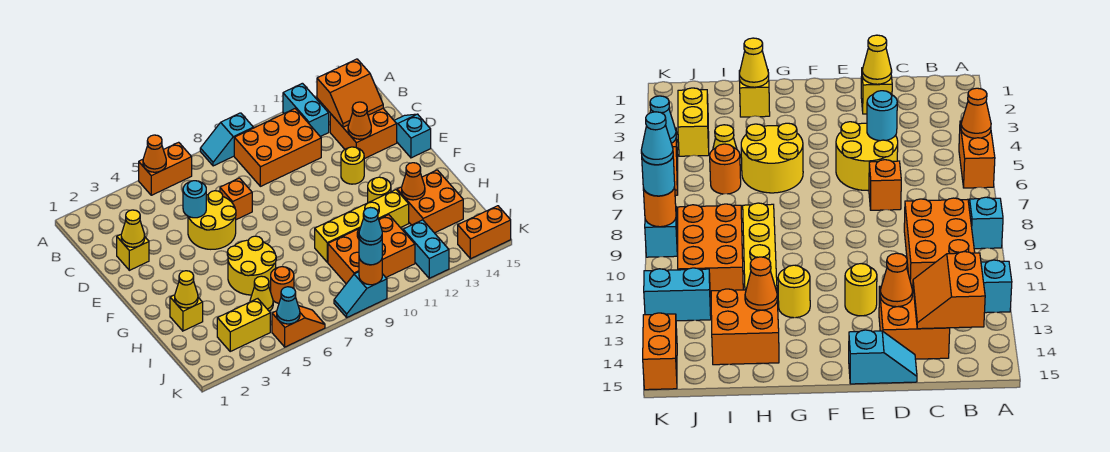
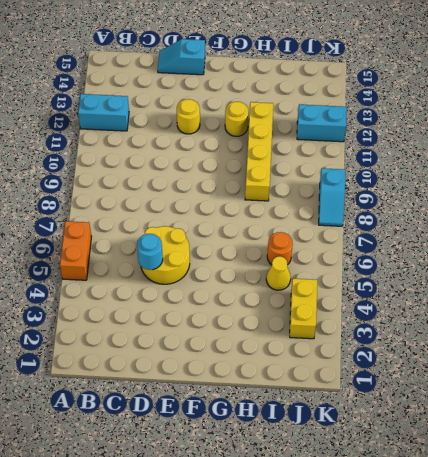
none -> cyan slope A8:A9 level 1 top 9
none -> orange brick B9:C11 level 1
none -> orange brick C13:D14 level 1
none -> yellow brick D2 level 1

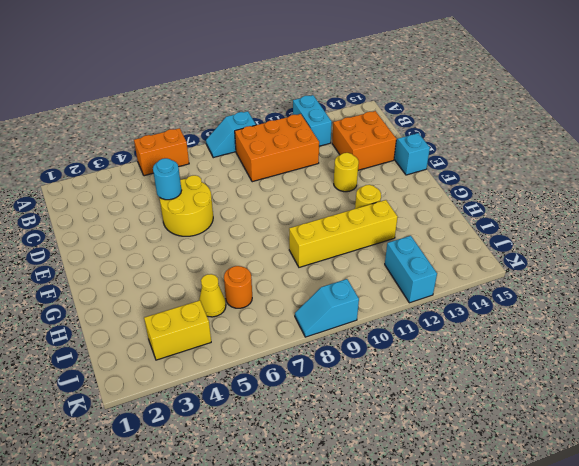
none -> yellow brick D2 level 1
none -> orange brick D7 level 1
none -> yellow round brick G5:H6 level 1
none -> yellow brick H2 level 1

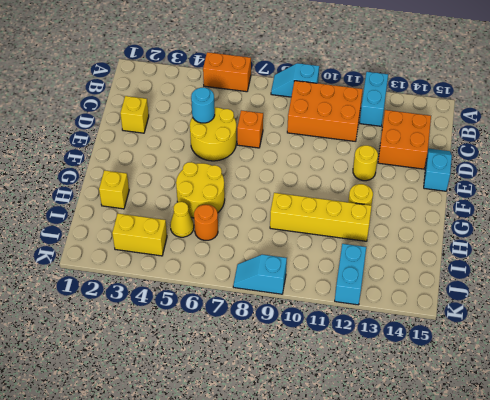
none -> orange brick H13:I14 level 1
none -> orange brick I9:J11 level 1
none -> orange slope K5:K6 level 1 top 5
none -> orange brick K14:K15 level 1

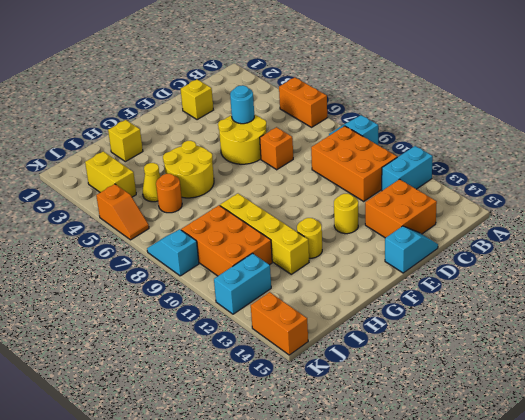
none -> orange brick H13:I14 level 1
none -> orange cone A5 level 2
none -> orange slope B13:C14 level 2 top B
none -> yellow cone D2 level 2

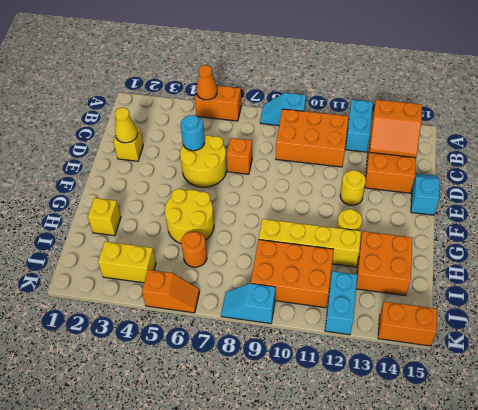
none -> yellow cone I5 level 1
none -> orange cone D13 level 2
none -> yellow cone H2 level 2
none -> orange cone H13 level 2

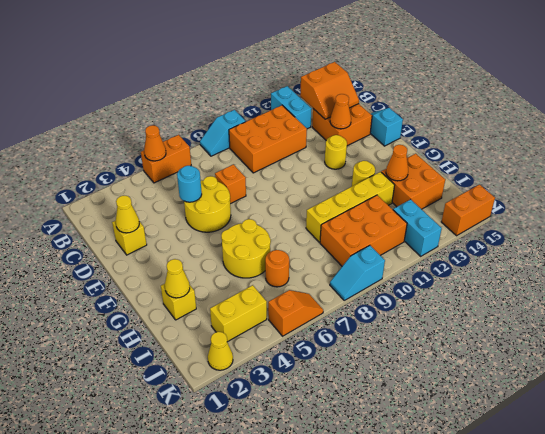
yellow cone K2 level 1 -> yellow cone I5 level 1
none -> cyan cone K5 level 2
none -> orange round brick K9 level 2
none -> cyan round brick K9 level 3
none -> cyan cone K9 level 4

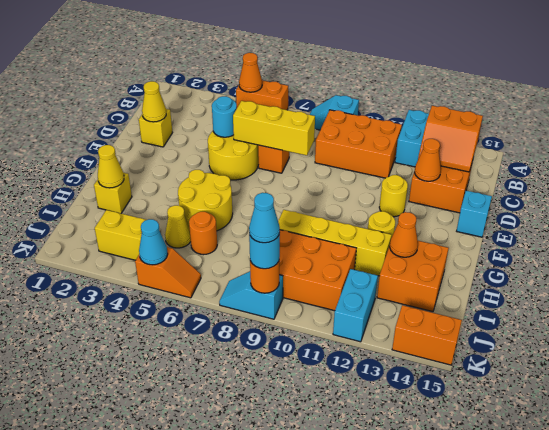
yellow brick D6:D8 level 2 -> none

